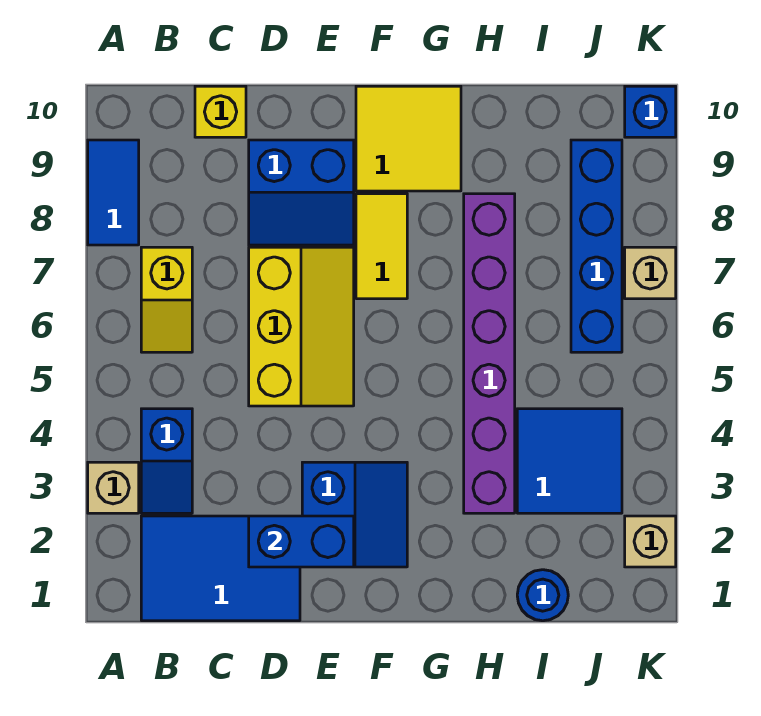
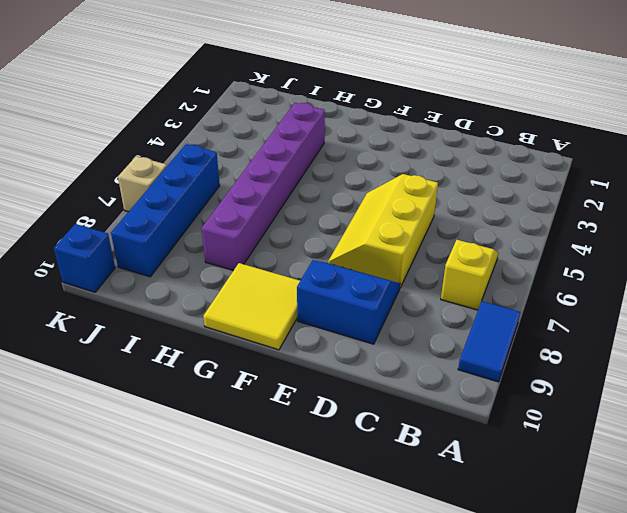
none -> tan brick A3 level 1
none -> blue tile B1:D2 level 1
none -> blue slope B3:B4 level 1 top 4

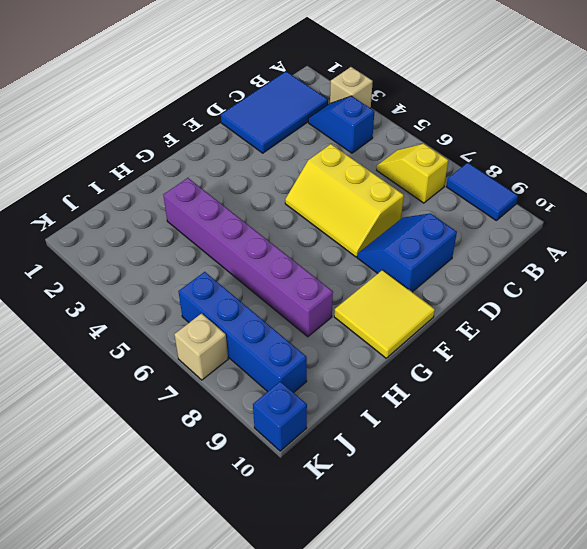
none -> yellow brick C10 level 1
none -> blue slope E2:F3 level 1 top E
none -> yellow tile F7:F8 level 1

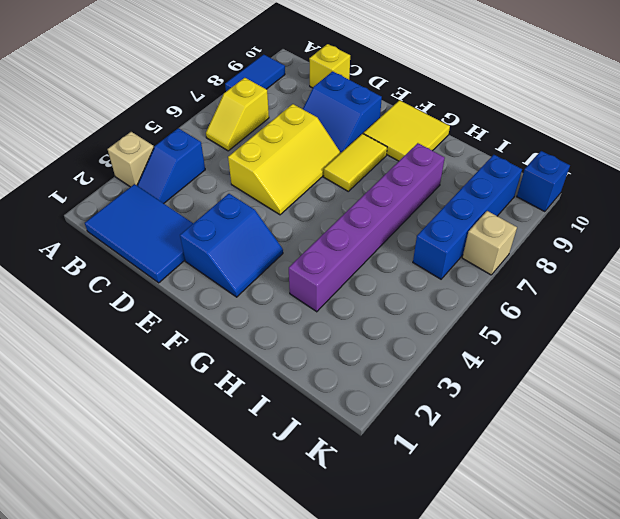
none -> blue round brick I1 level 1
none -> blue tile I3:J4 level 1
none -> tan brick K2 level 1

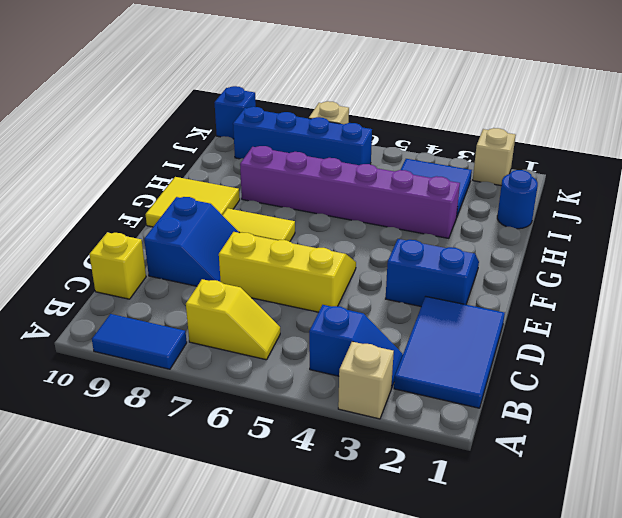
none -> blue brick D2:E2 level 2

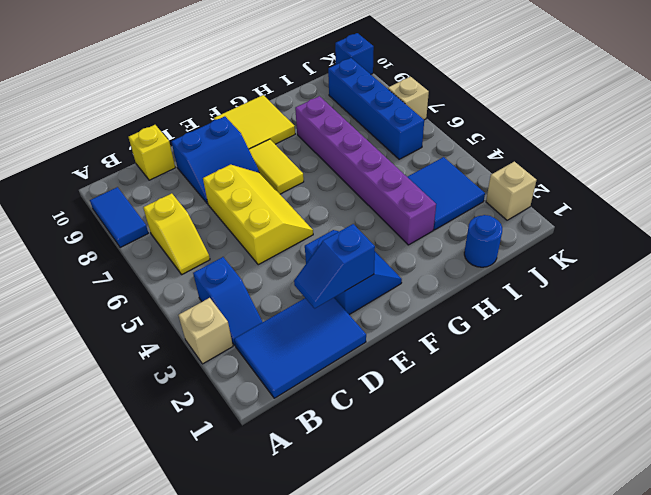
blue slope D2:E2 level 2 top E -> blue brick D2:E2 level 2

